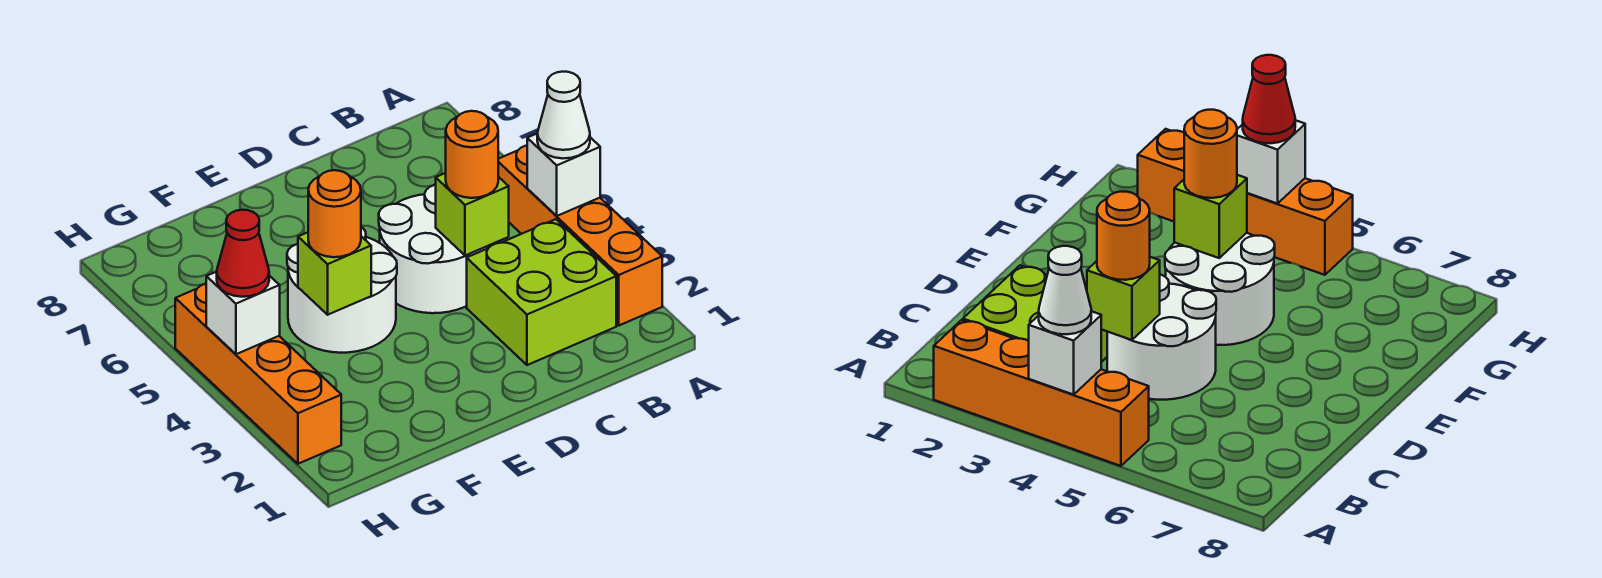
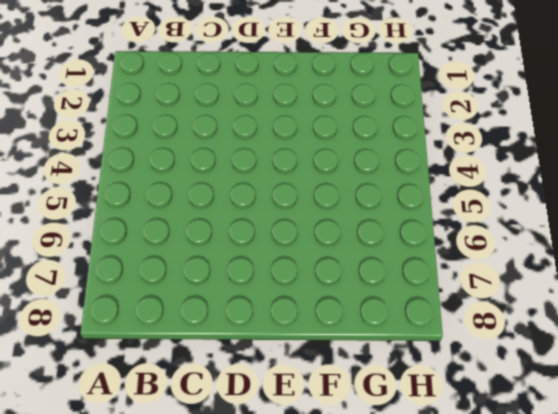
none -> orange brick A2:A5 level 1
none -> lime brick B2:C3 level 1
none -> white round brick C4:D5 level 1

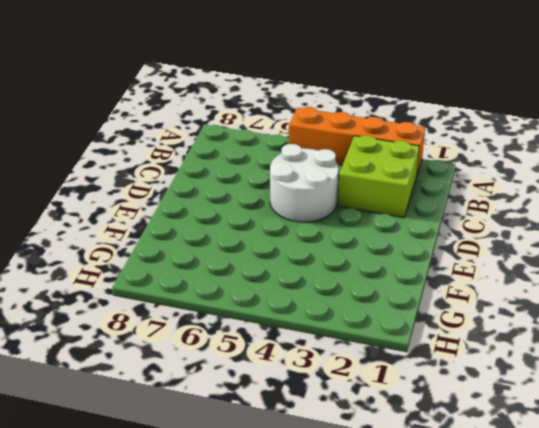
none -> white round brick E4:F5 level 1
none -> orange brick H2:H5 level 1
none -> white brick A4 level 2

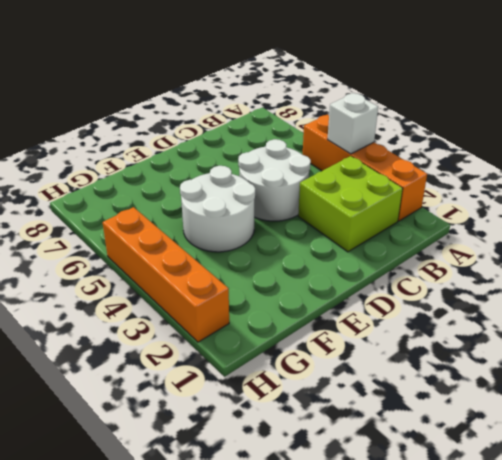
none -> lime brick C4 level 2
none -> lime brick F4 level 2
none -> white brick H4 level 2

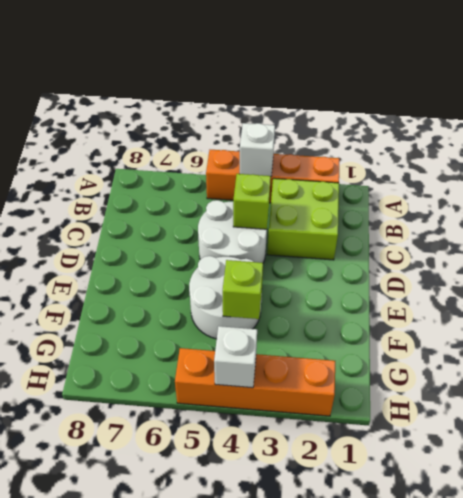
none -> white cone A4 level 3
none -> orange round brick C4 level 3
none -> orange round brick F4 level 3

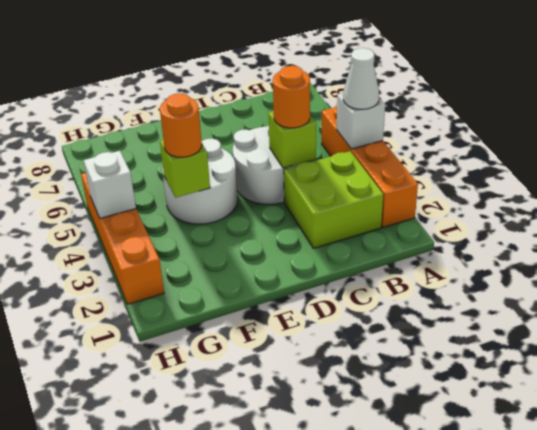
none -> red cone H4 level 3

